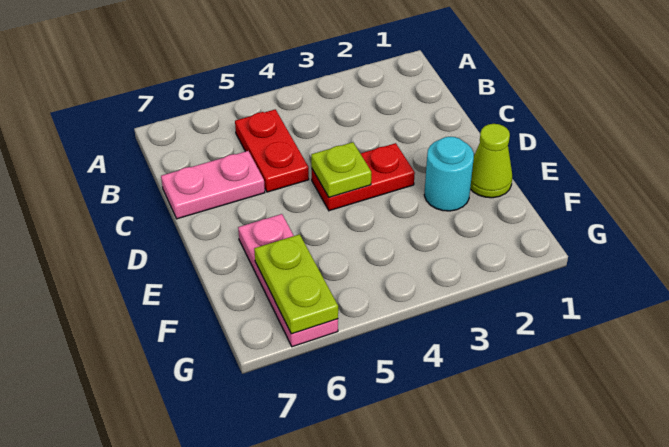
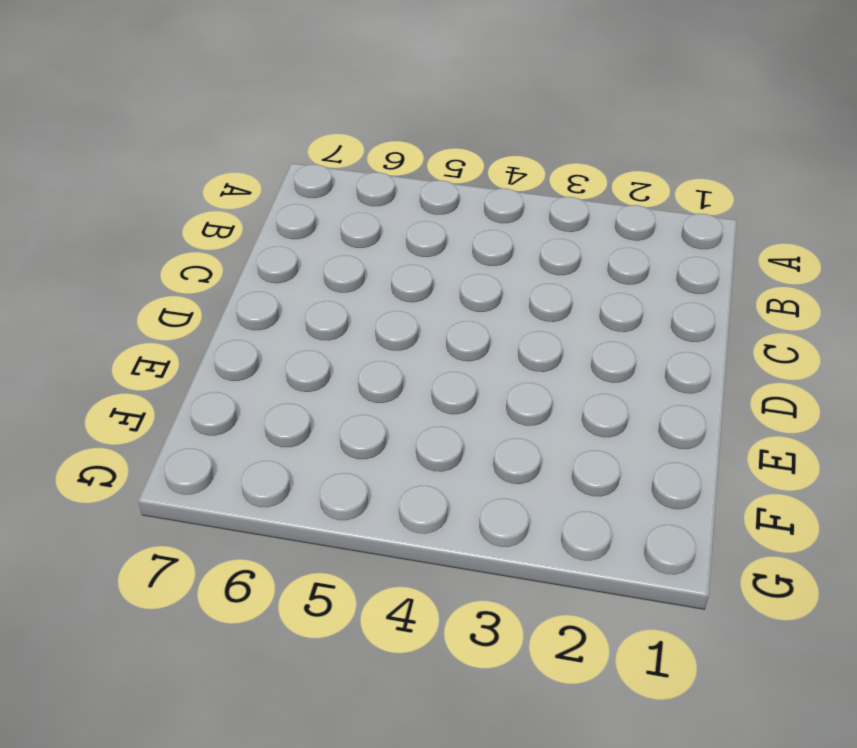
none -> red plate B5:C5 level 1
none -> pink plate C6:C7 level 1

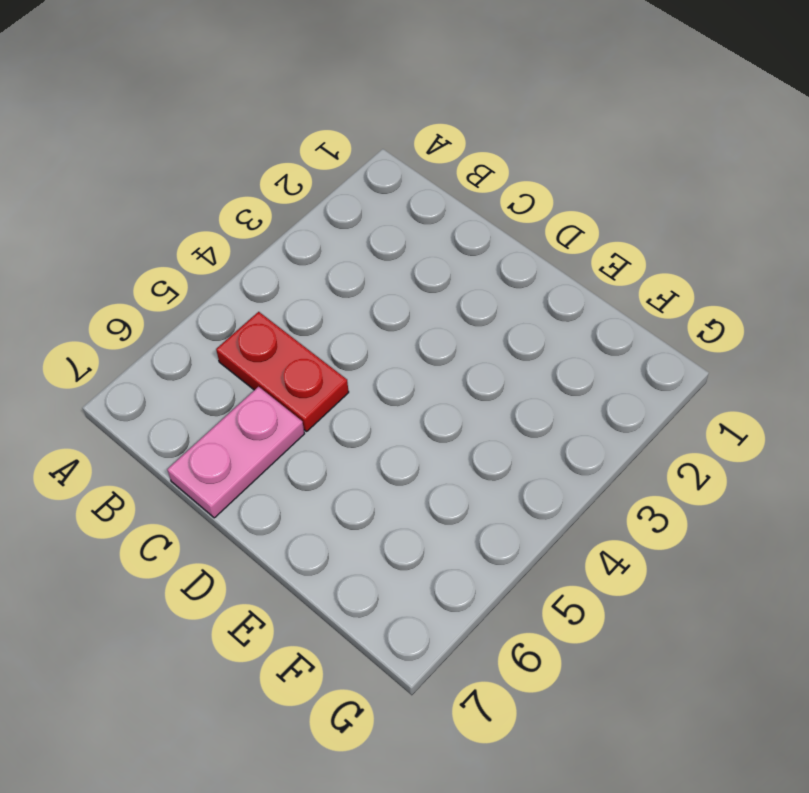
none -> red plate D3:D4 level 1
none -> lime cone E1 level 1

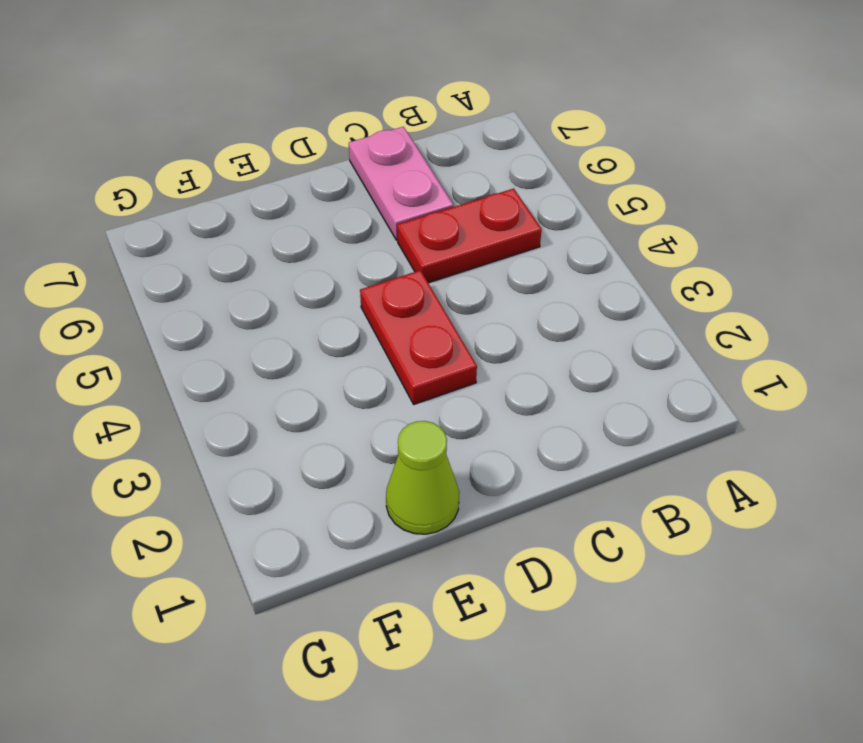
none -> cyan round brick E2 level 1
none -> pink plate E6:G6 level 1

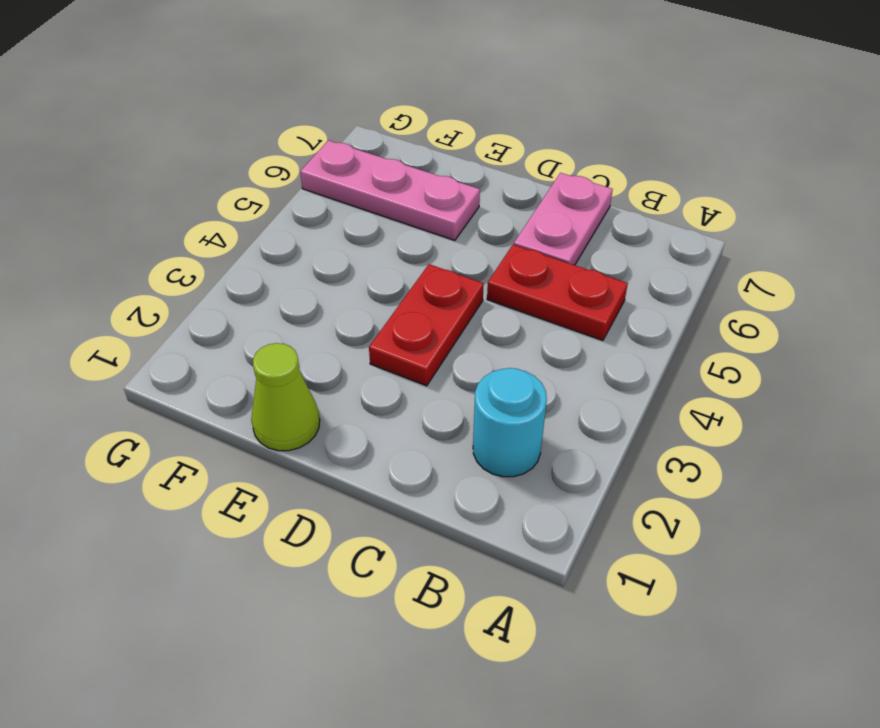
cyan round brick B2 level 1 -> cyan round brick E2 level 1
none -> lime plate D4 level 2
none -> lime plate F6:G6 level 2

